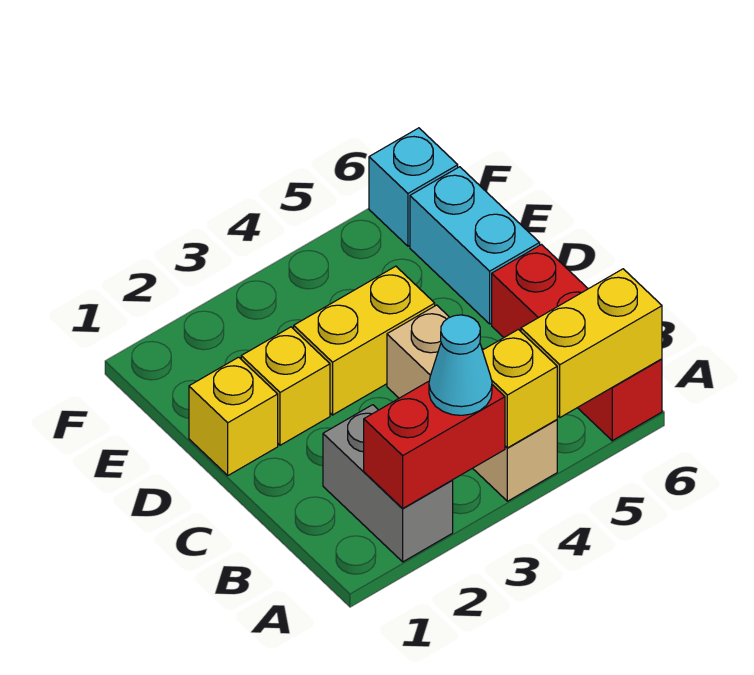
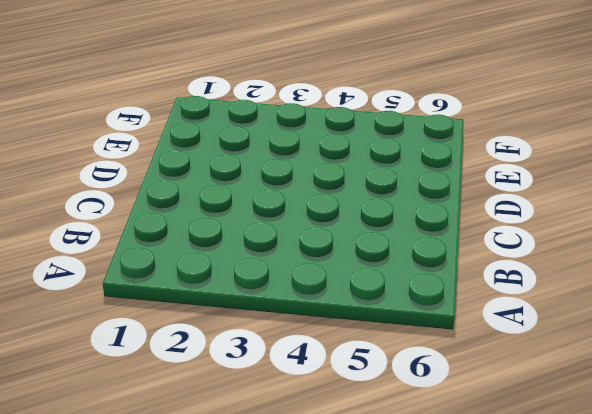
none -> grey brick A2:B2 level 1
none -> tan brick A4:C4 level 1
none -> red brick A6:C6 level 1

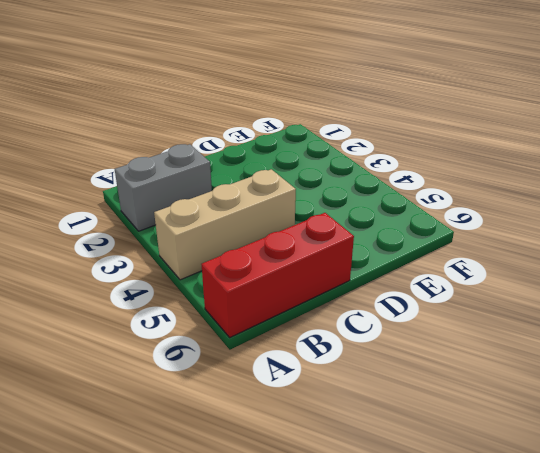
none -> yellow brick D1 level 1
none -> yellow brick D2 level 1
none -> yellow brick D3:D4 level 1

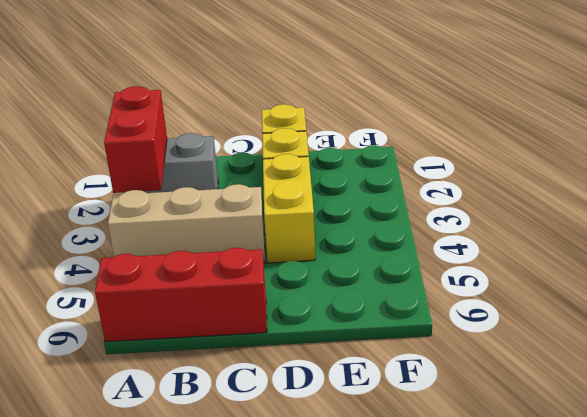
none -> cyan brick D6:E6 level 1
none -> cyan brick F6 level 1
none -> yellow brick A4 level 2

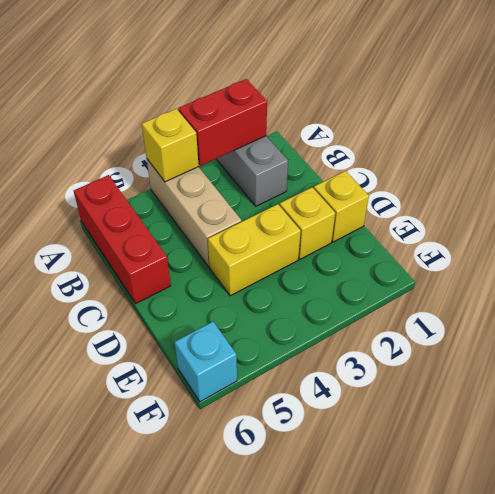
none -> cyan brick D6:E6 level 1
none -> yellow brick A5:A6 level 2
none -> cyan cone A3 level 3

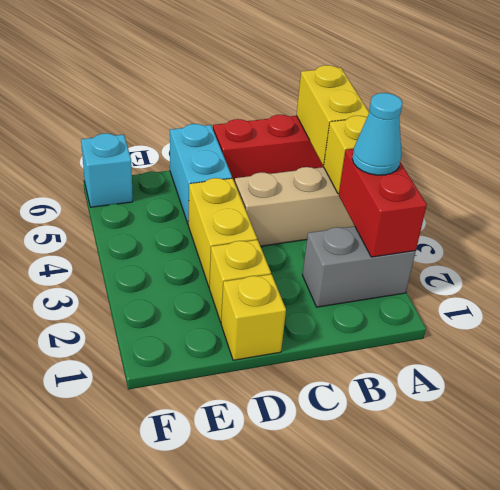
cyan brick D5:D6 level 1 -> cyan brick D6:E6 level 1

